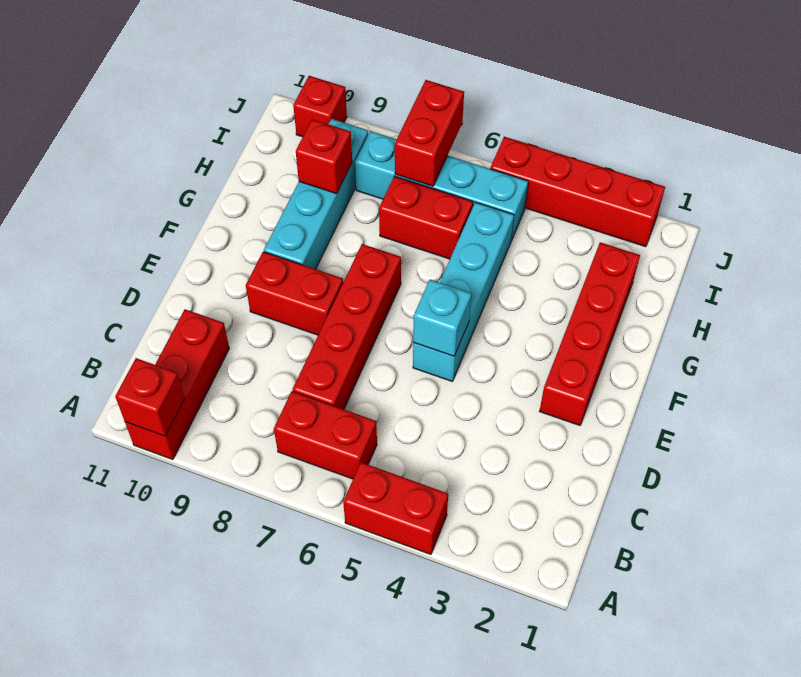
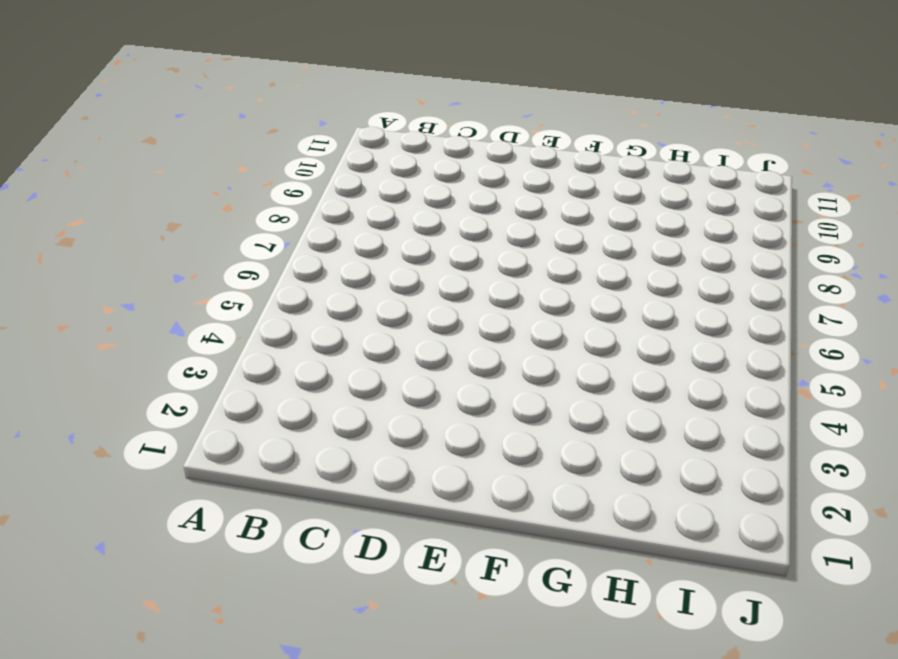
none -> red brick A4:A5 level 1
none -> red brick A10:C10 level 1
none -> red brick B6:B7 level 1

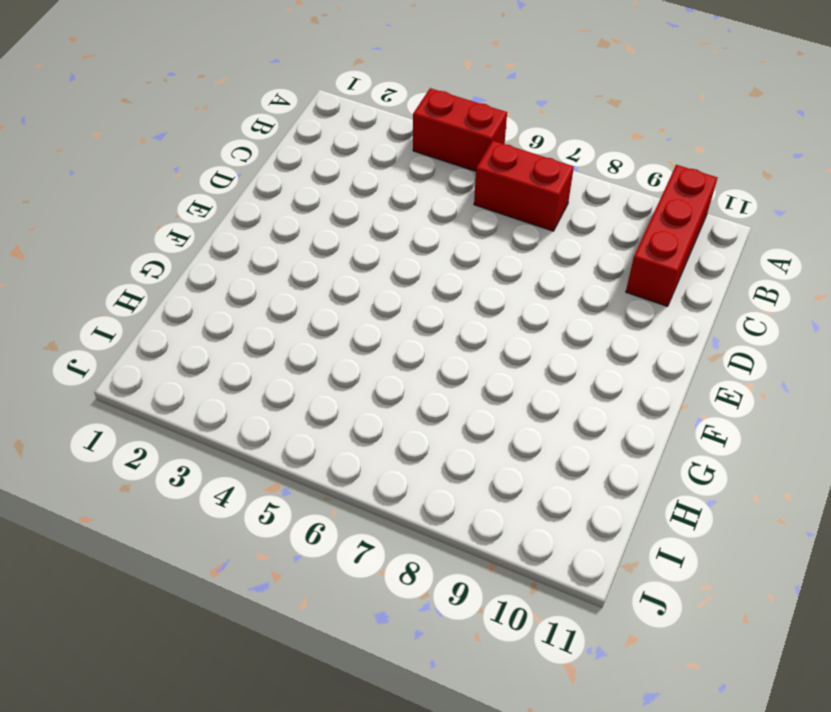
none -> red brick C7:F7 level 1
none -> red brick E2:H2 level 1
none -> cyan brick E5:H5 level 1

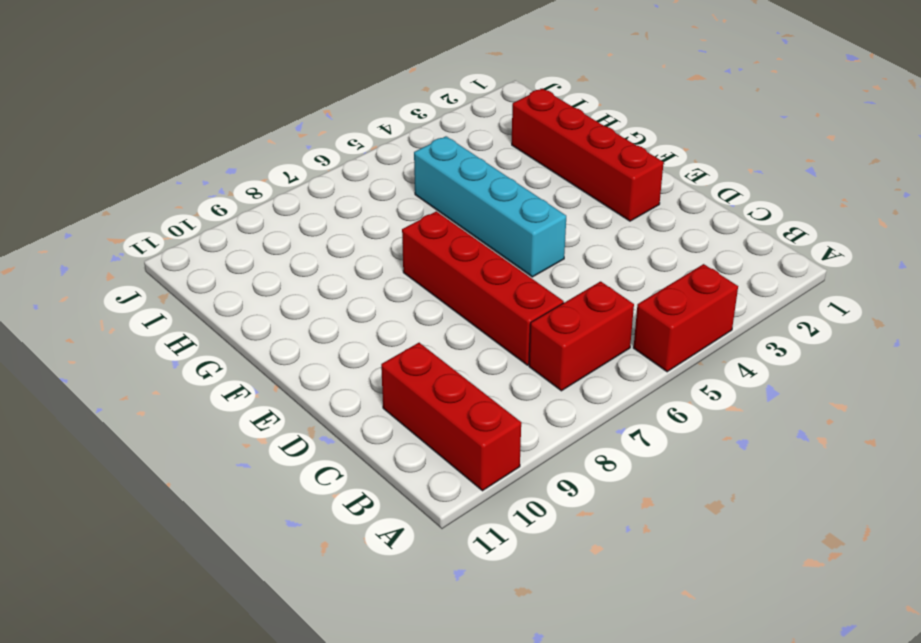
none -> red brick E8:E9 level 1
none -> cyan brick F9:I9 level 1
none -> red brick H6:H7 level 1

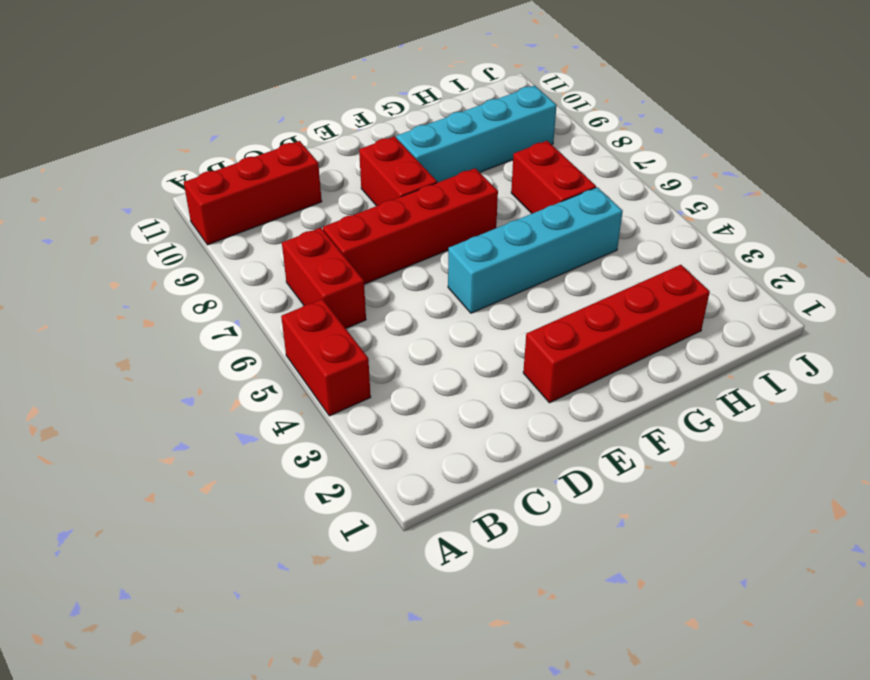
none -> cyan brick I5:I8 level 1
none -> red brick J2:J5 level 1
none -> red brick J10 level 1

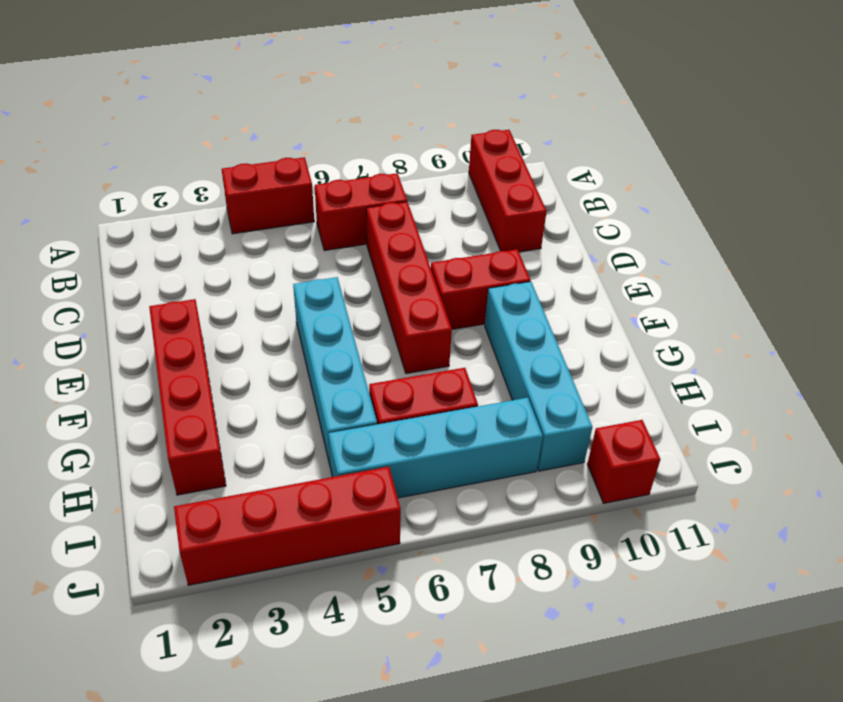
none -> red brick A10 level 2
none -> cyan brick E5 level 2
none -> red brick H9 level 2

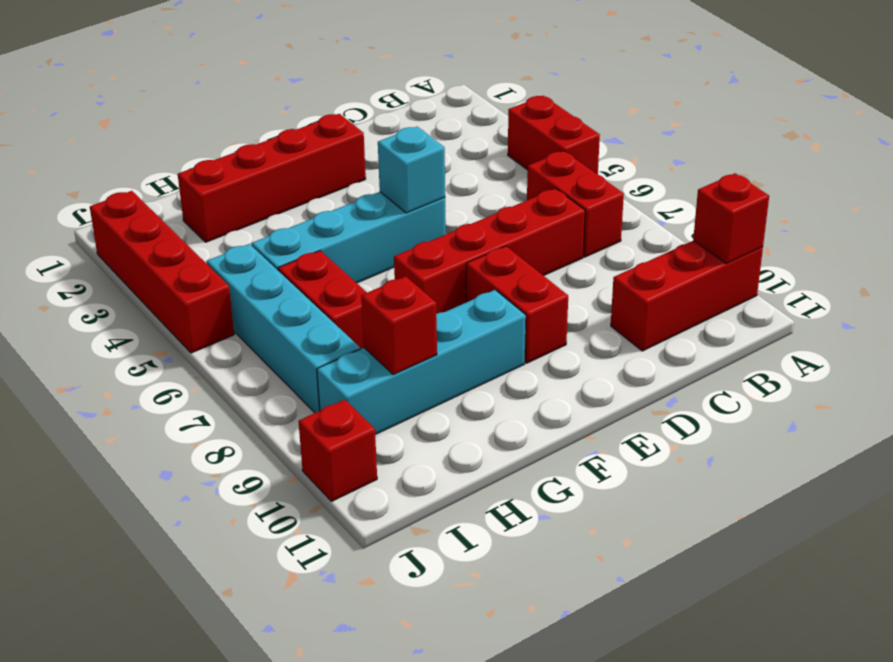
none -> red brick I7:J7 level 2

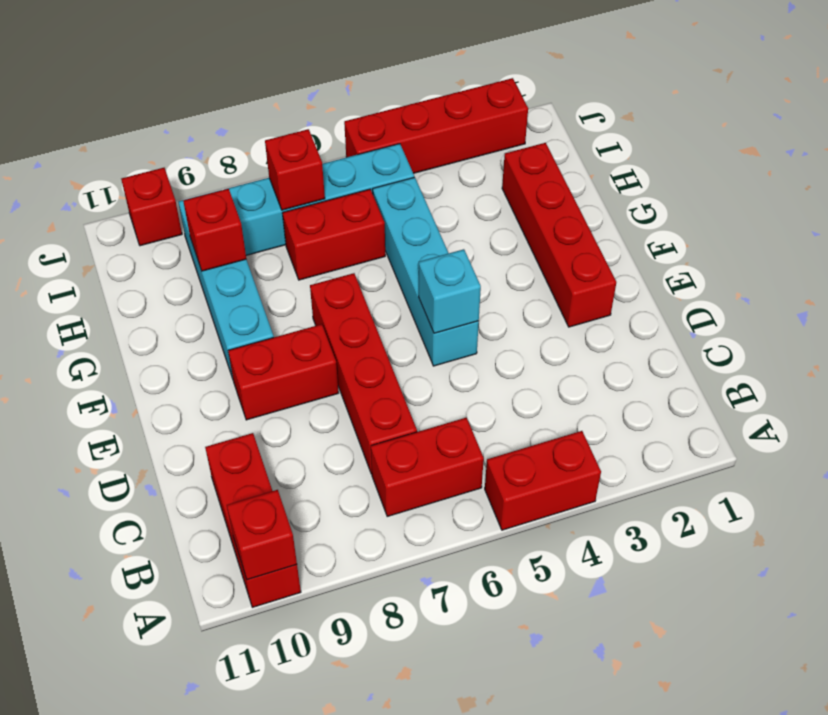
red brick I7 level 2 -> red brick I7:J7 level 2

